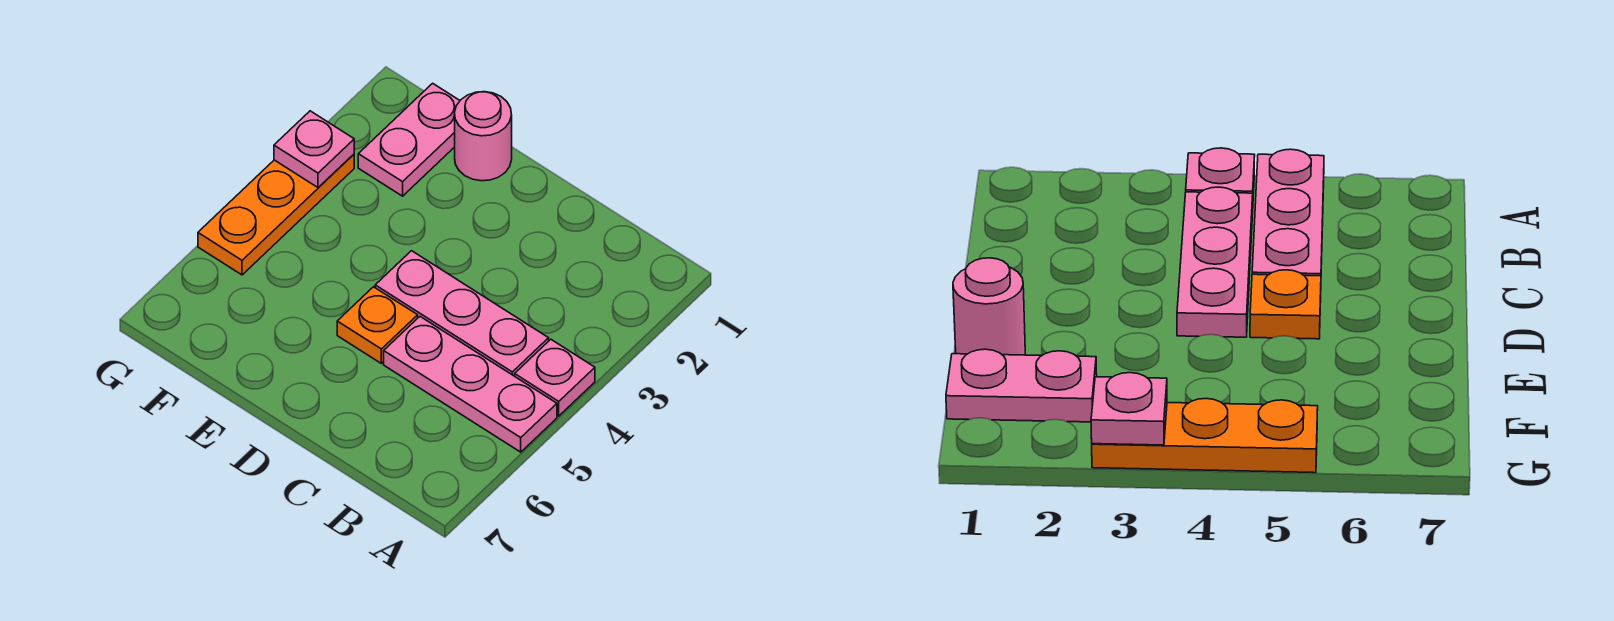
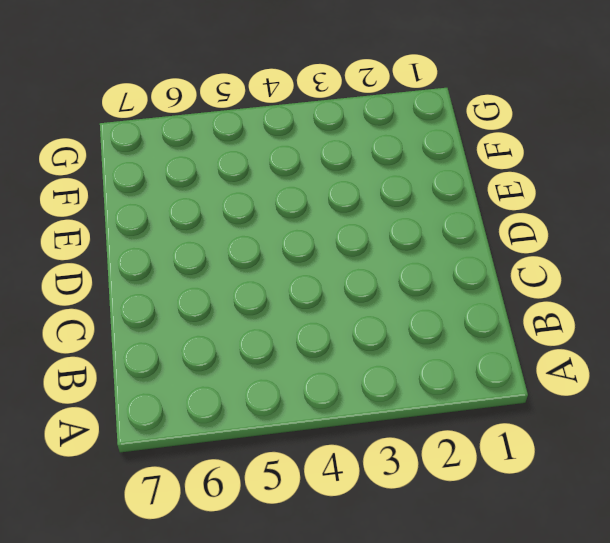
none -> pink plate A4 level 1
none -> pink plate A5:C5 level 1

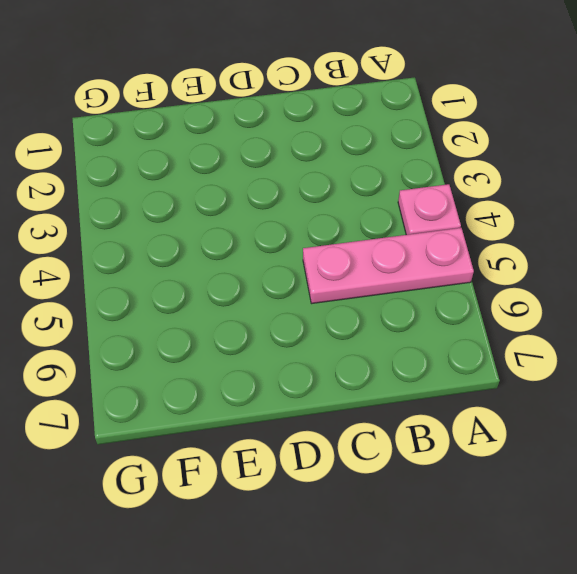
none -> pink plate B4:D4 level 1
none -> orange plate D5 level 1

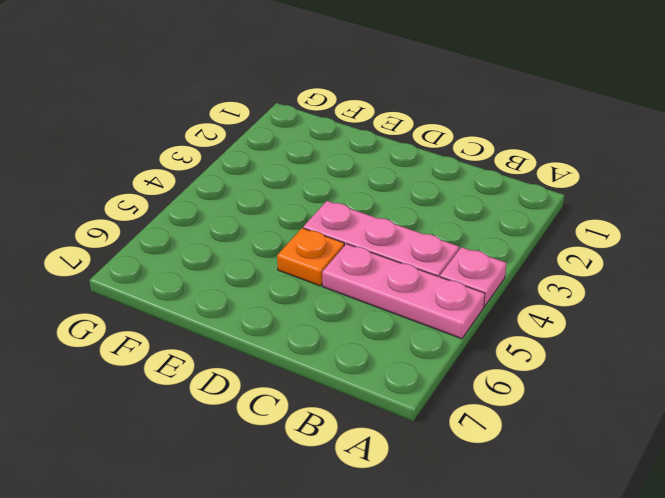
none -> pink round brick E1 level 1
none -> pink plate F1:F2 level 1

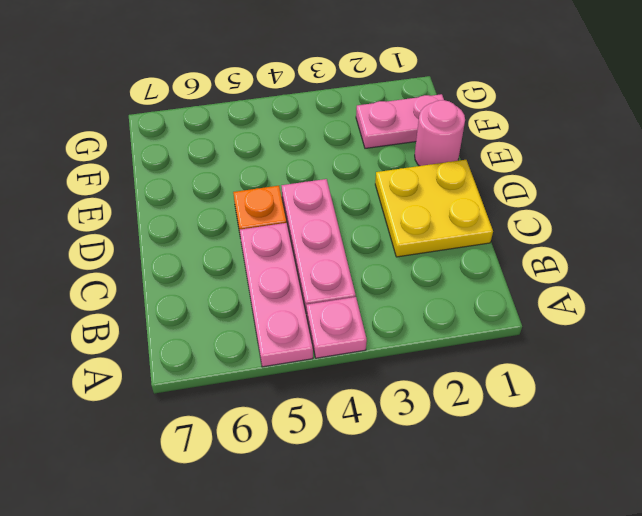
yellow plate C1:D2 level 1 -> none
none -> orange plate G3:G5 level 1
none -> pink plate G3 level 2

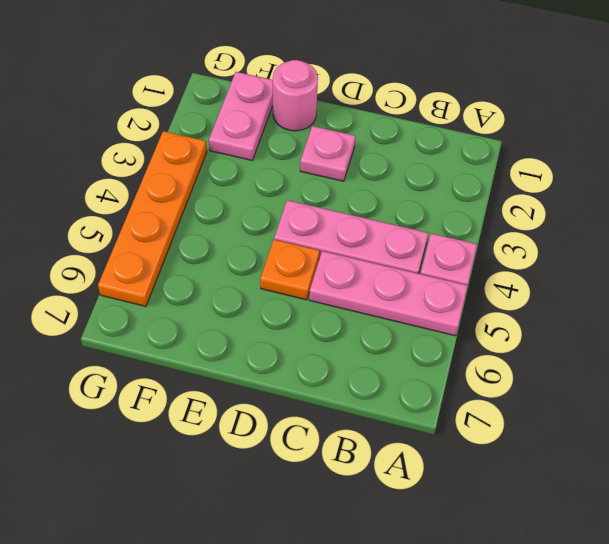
pink plate D2 level 1 -> pink plate G3 level 2
orange plate G3:G6 level 1 -> orange plate G3:G5 level 1

